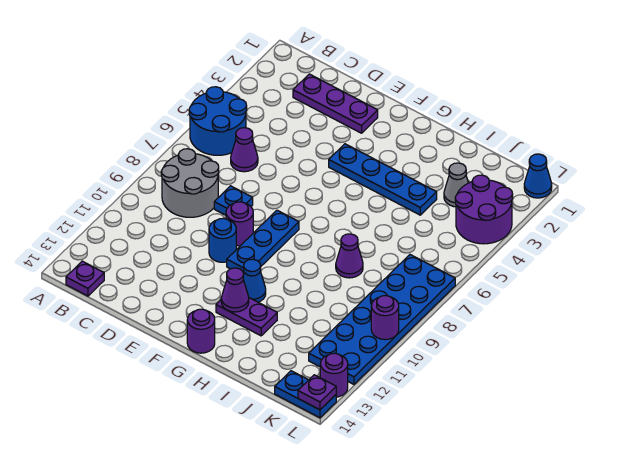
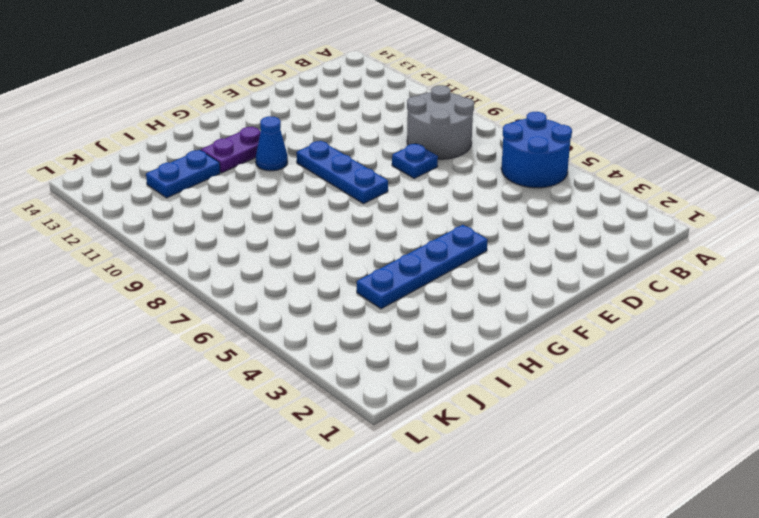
blue plate I12:J12 level 1 -> blue plate K14:L14 level 1
none -> purple plate B14 level 1
none -> purple plate C2:E2 level 1
none -> purple cone C6 level 1

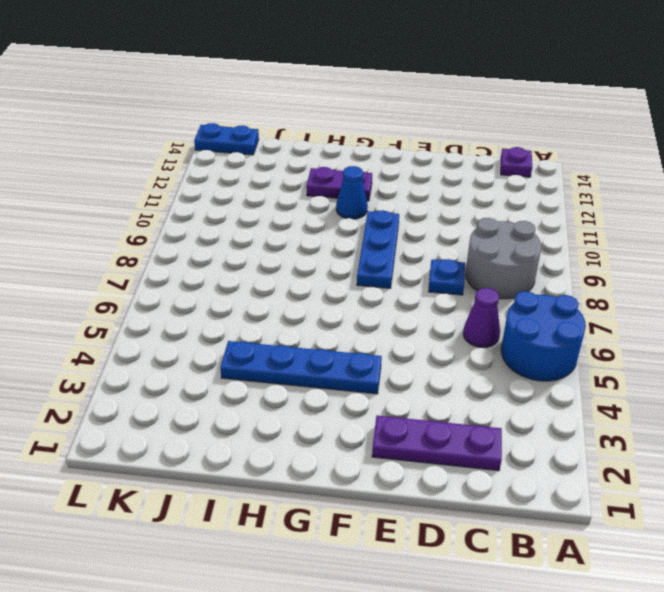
none -> purple round brick E9 level 1
none -> blue round brick E10 level 1
none -> purple round brick G14 level 1

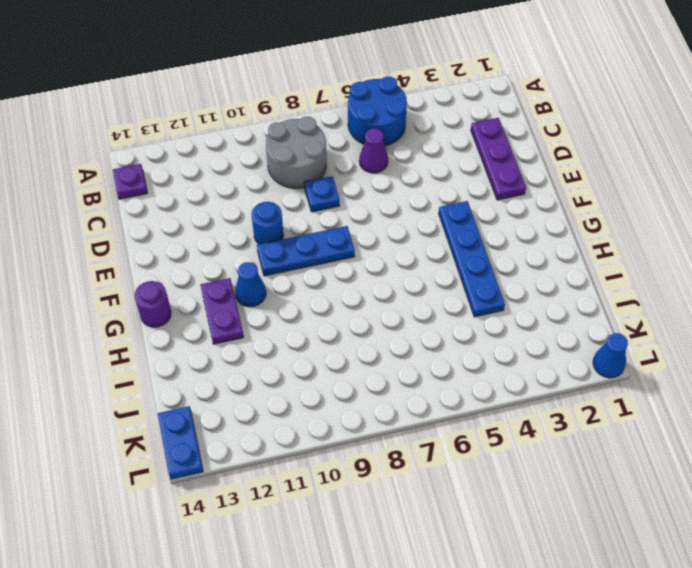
none -> purple round brick E9 level 1
none -> purple cone I8 level 1
none -> grey cone J3 level 1

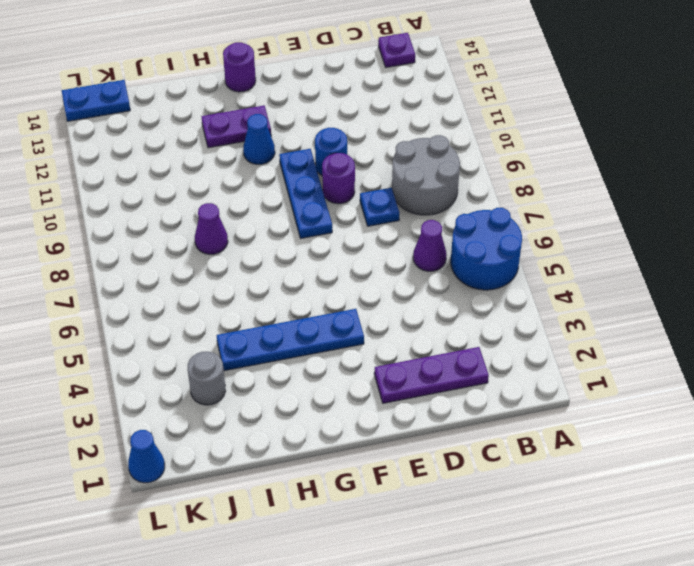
grey round brick J3 level 1 -> grey cone J3 level 1
none -> purple round brick K3:L4 level 1
none -> blue plate K7:L12 level 1
none -> purple round brick L13 level 1

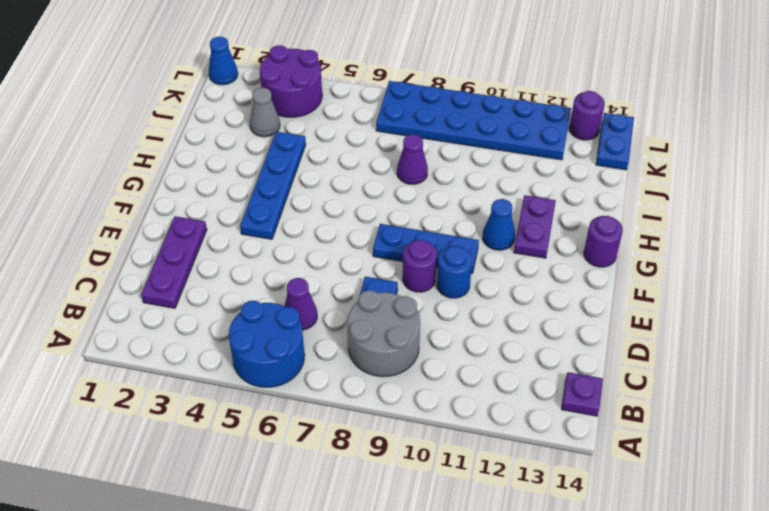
none -> purple cone G12 level 2
none -> purple round brick L10 level 2
none -> purple plate L14 level 2

